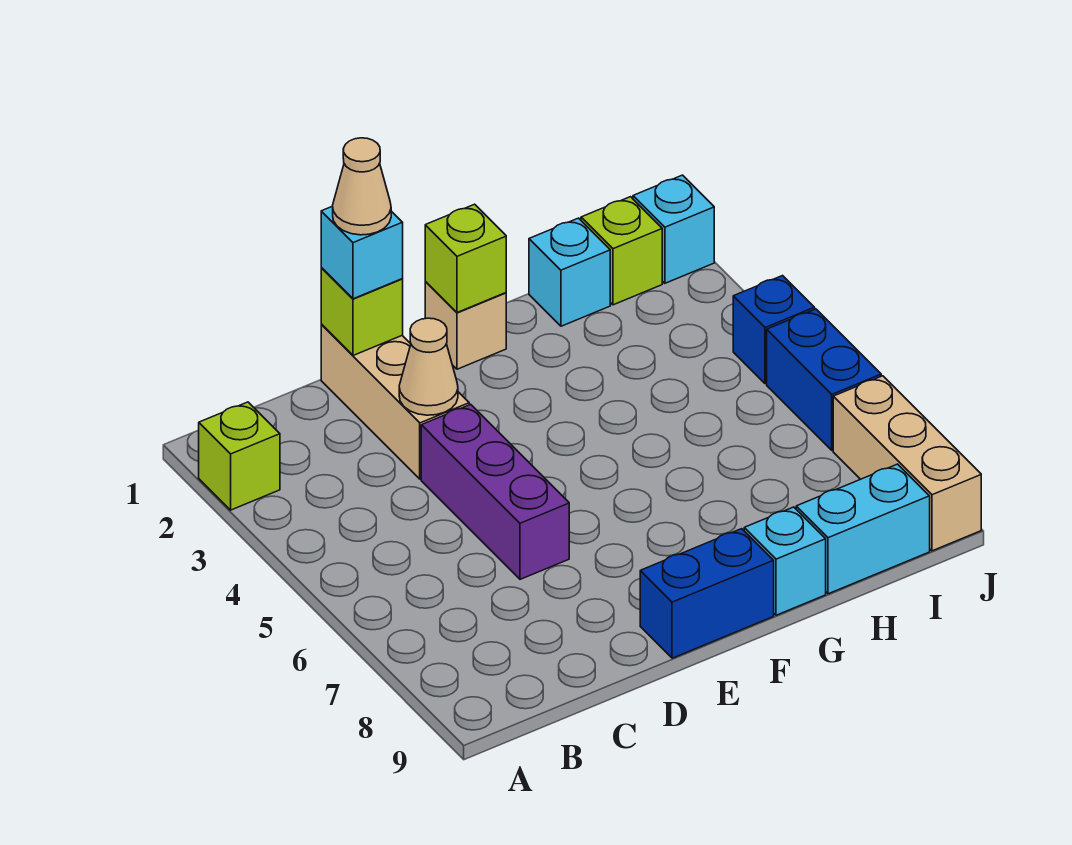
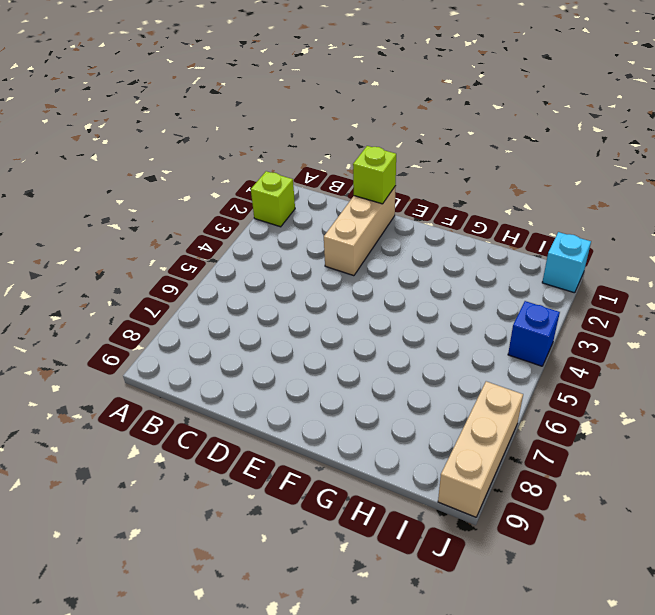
none -> purple brick D4:D6 level 1
none -> blue brick E9:F9 level 1
none -> tan brick F1 level 1

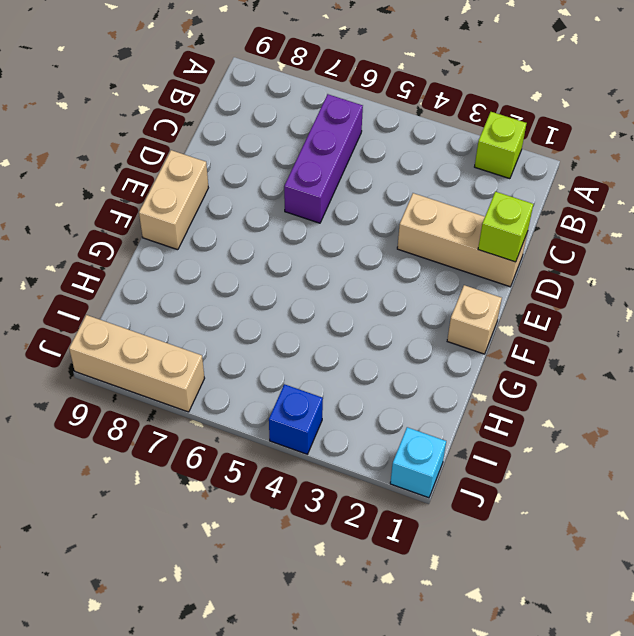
purple brick B6:D6 level 1 -> purple brick D4:D6 level 1
tan brick E9:F9 level 1 -> blue brick E9:F9 level 1
none -> cyan brick G9 level 1
none -> cyan brick H1 level 1
none -> cyan brick H9:I9 level 1

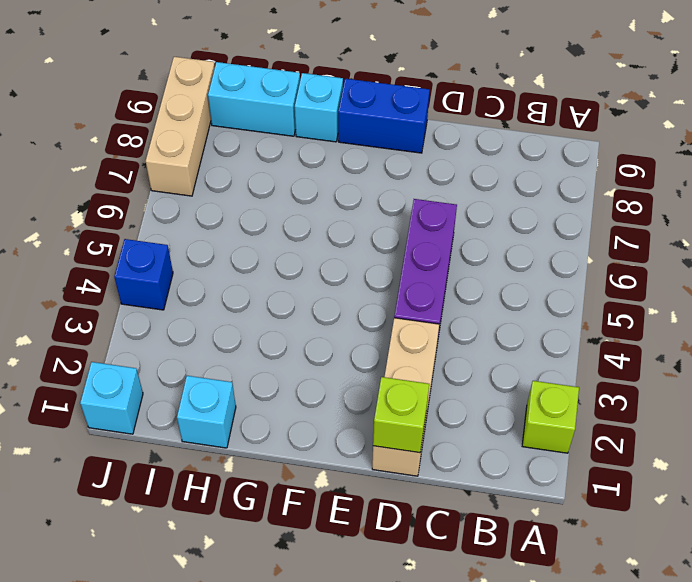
none -> tan brick F1 level 1
none -> lime brick I1 level 1
none -> blue brick J5:J6 level 1

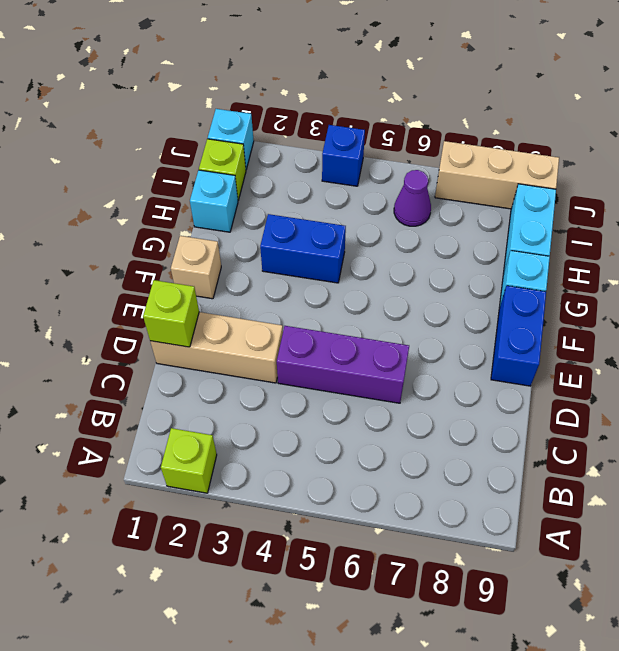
blue brick G3:G4 level 1 -> blue brick J5:J6 level 1
purple cone I6 level 1 -> none
none -> tan cone D3 level 2
none -> lime brick F1 level 2
none -> cyan brick D1 level 3

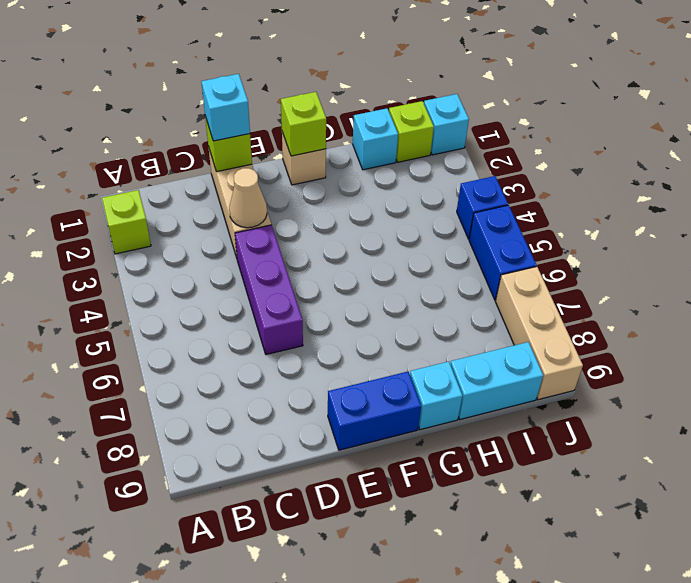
none -> tan cone D1 level 4

